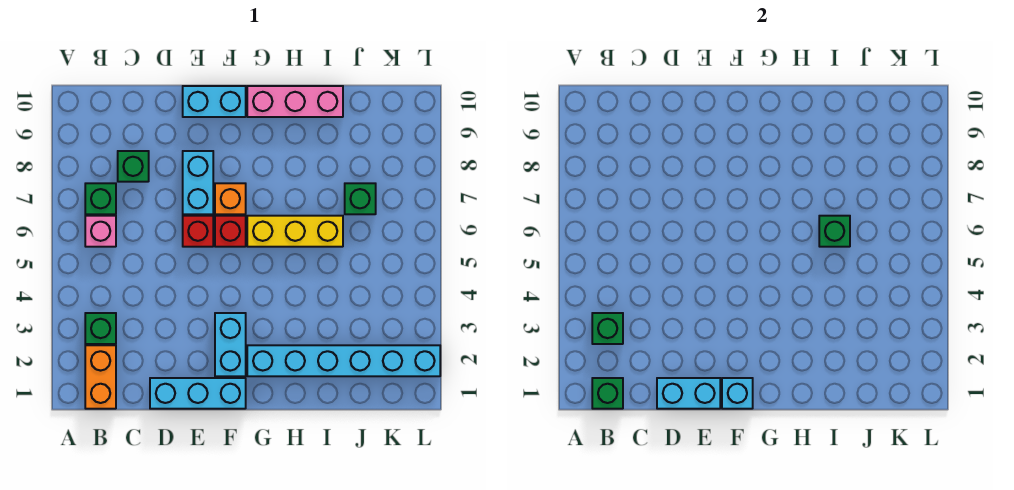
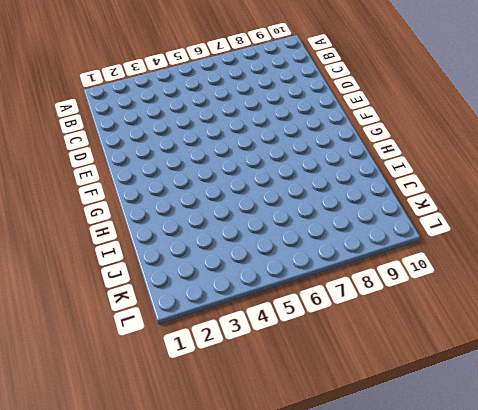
none -> orange brick B1:B2 level 1
none -> green brick B3 level 1
none -> pink brick B6 level 1

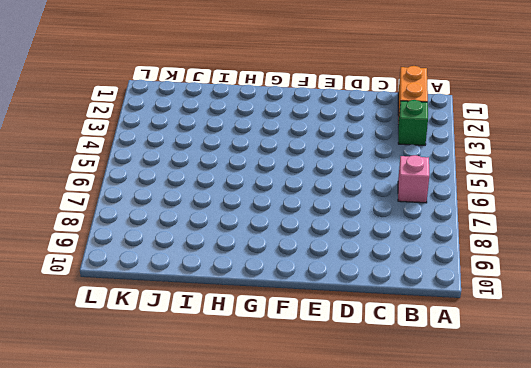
none -> green brick B7 level 1
none -> green brick C8 level 1
none -> cyan brick D1:F1 level 1

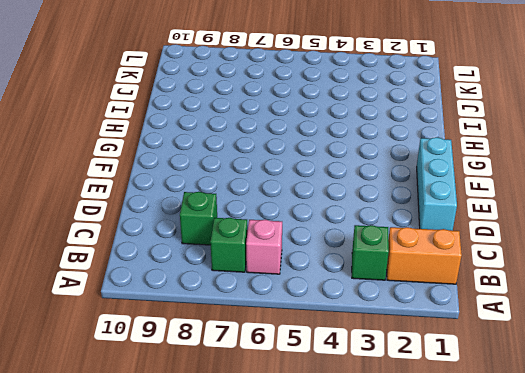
none -> red brick E6 level 1
none -> cyan brick E7:E8 level 1
none -> cyan brick E10:F10 level 1

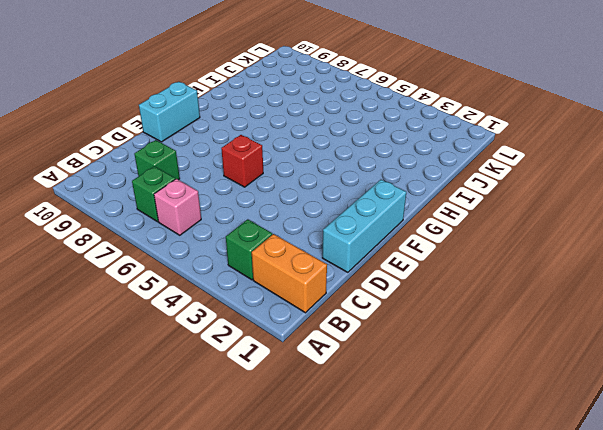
none -> cyan brick E7:E8 level 1
none -> cyan brick F2:F3 level 1
none -> red brick F6 level 1

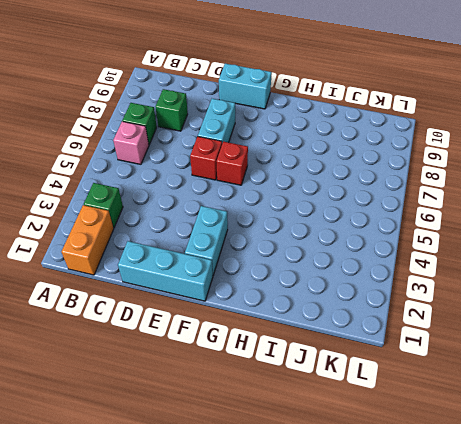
none -> orange brick F7 level 1
none -> cyan brick G2:L2 level 1
none -> yellow brick G6:I6 level 1

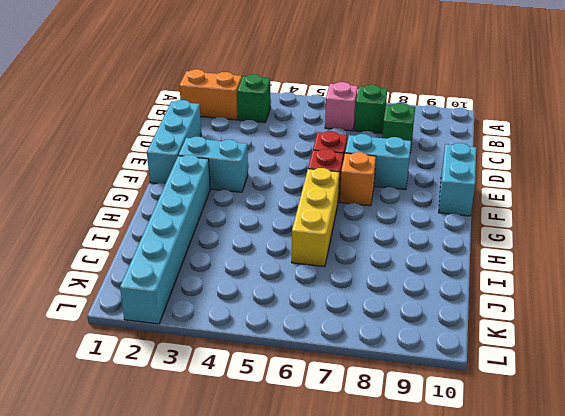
none -> pink brick G10:I10 level 1
none -> green brick J7 level 1
none -> green brick B1 level 2

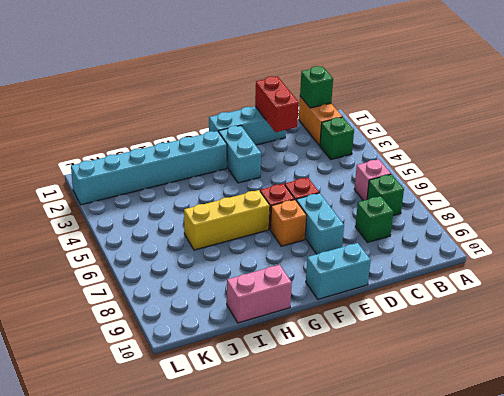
red brick D1:D2 level 2 -> cyan brick D1:E1 level 2
pink brick H10:I10 level 1 -> pink brick G10:I10 level 1
none -> green brick J7 level 1
none -> green brick B3 level 2
none -> cyan brick F1 level 2

